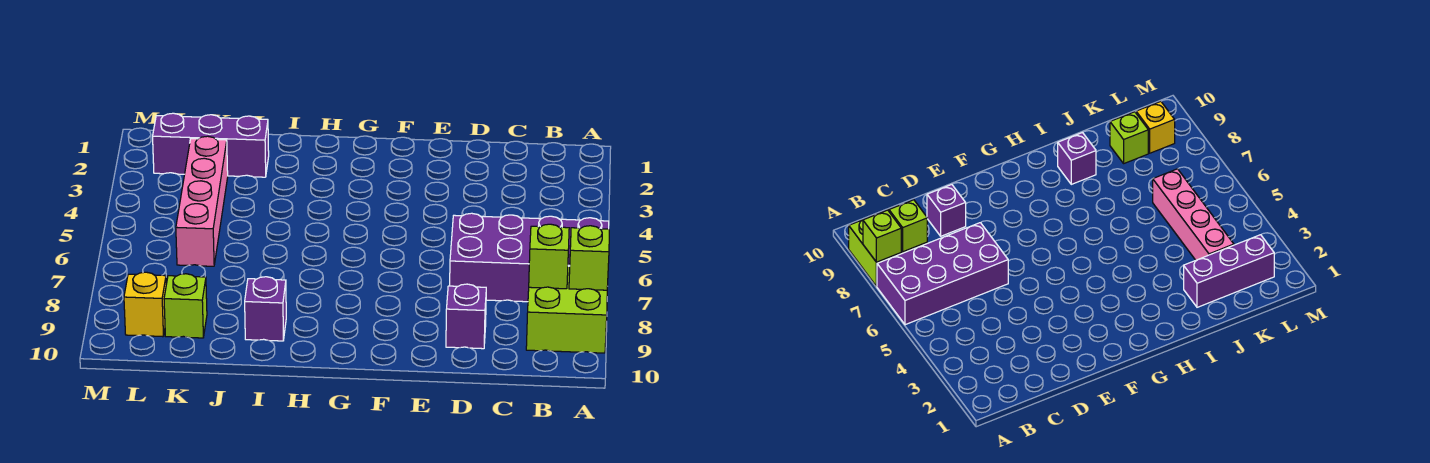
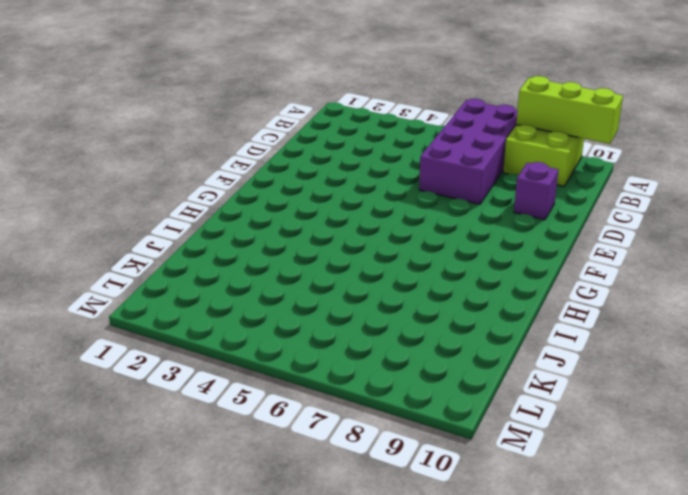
lime brick A8:A10 level 2 -> lime brick A8 level 2
none -> purple brick I9 level 1
none -> purple brick J2:L2 level 1

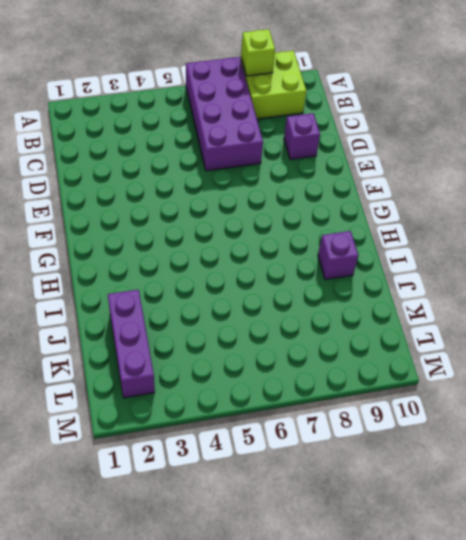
none -> pink brick K3:K6 level 1
none -> lime brick K9 level 1

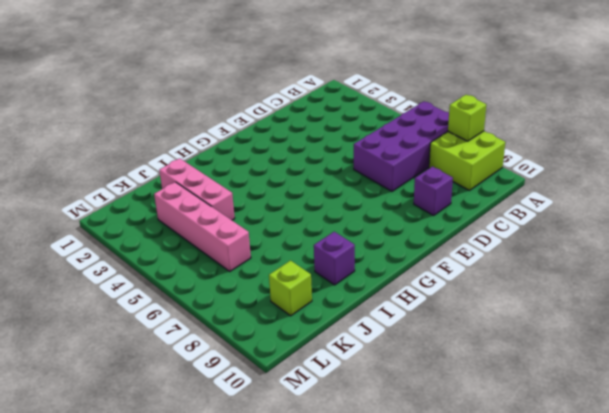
pink brick J2:J4 level 1 -> purple brick J2:L2 level 1
none -> yellow brick L9 level 1
none -> lime brick B8 level 2

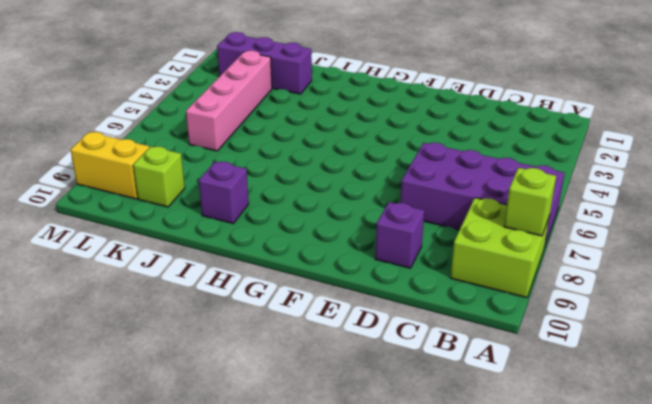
yellow brick L9:M9 level 1 -> yellow brick L9 level 1
none -> lime brick B8 level 2

